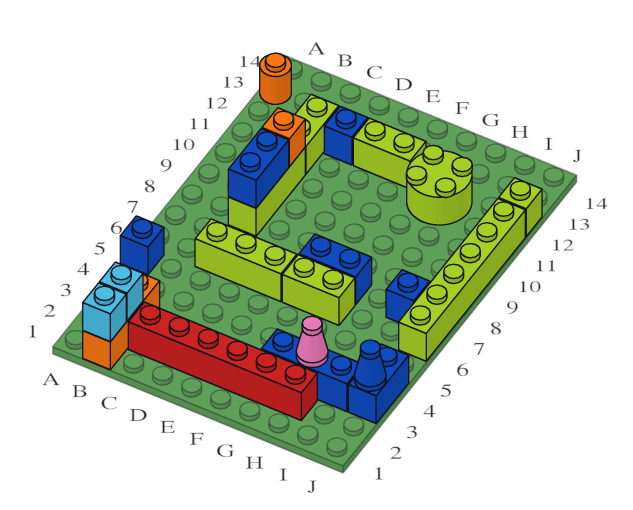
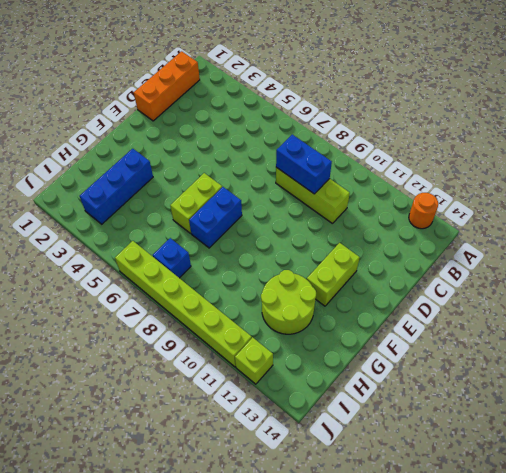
orange brick B1:D1 level 1 -> orange brick B1:B3 level 1
none -> blue brick A5 level 1
none -> red brick C2:H2 level 1
none -> lime brick C6:E6 level 1

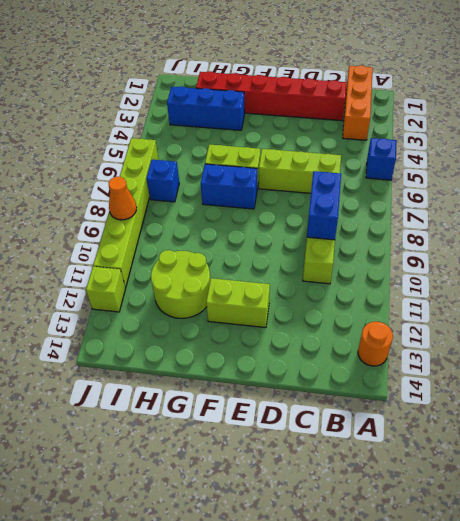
orange cone J9 level 2 -> none
none -> lime brick C11:C12 level 1
none -> blue brick D12 level 1
none -> blue brick J3:J4 level 1

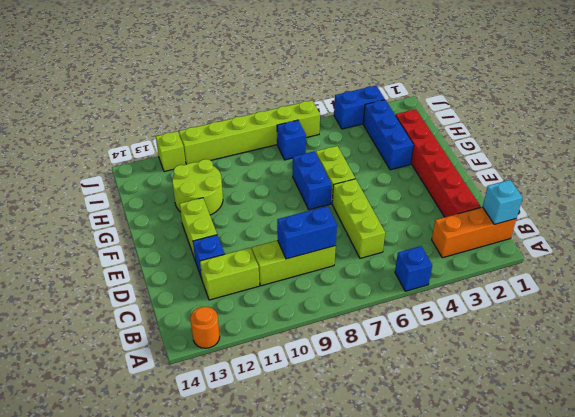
none -> cyan brick B2 level 2
none -> orange brick C10 level 2
none -> pink cone H3 level 2

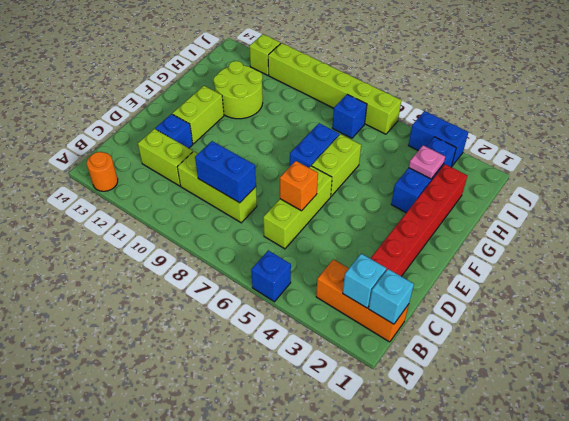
orange brick D6 level 2 -> orange brick C10 level 2
pink plate H3 level 2 -> pink cone H3 level 2
none -> blue cone J3 level 2

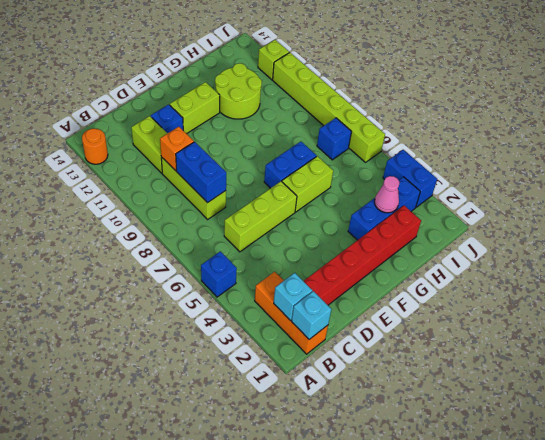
none -> blue cone J3 level 2

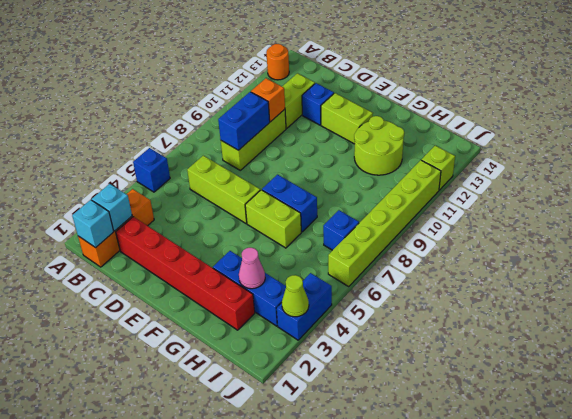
lime cone J3 level 2 -> blue cone J3 level 2

